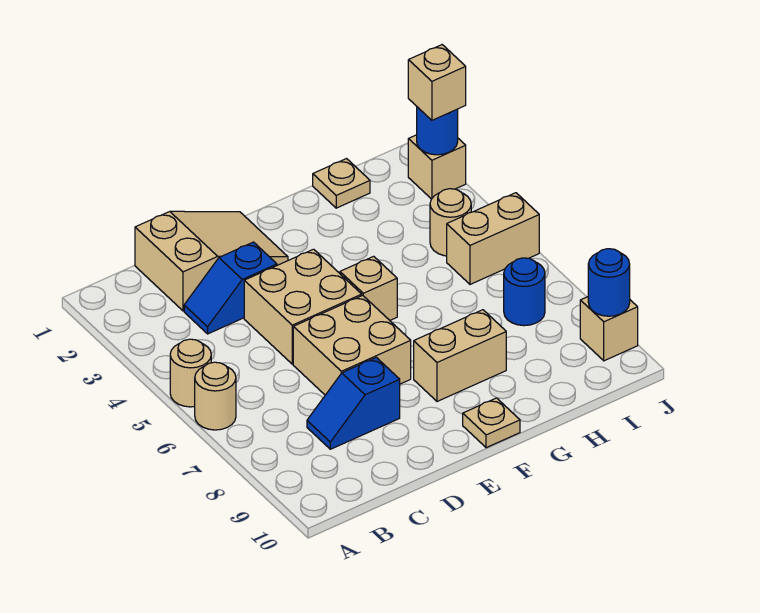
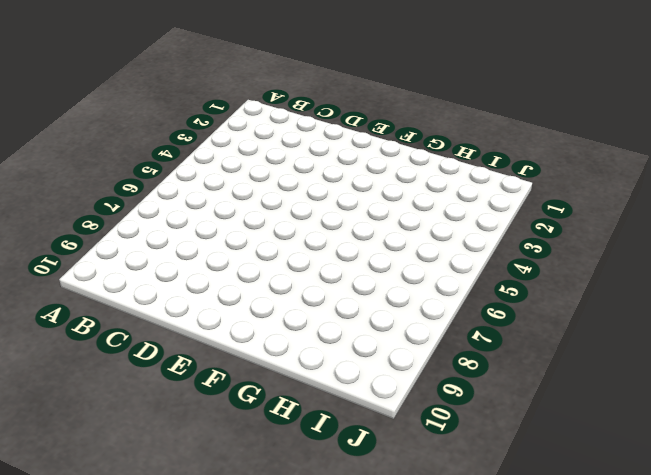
none -> tan round brick A5 level 1
none -> tan round brick A6 level 1
none -> tan slope C1:E2 level 1 top C

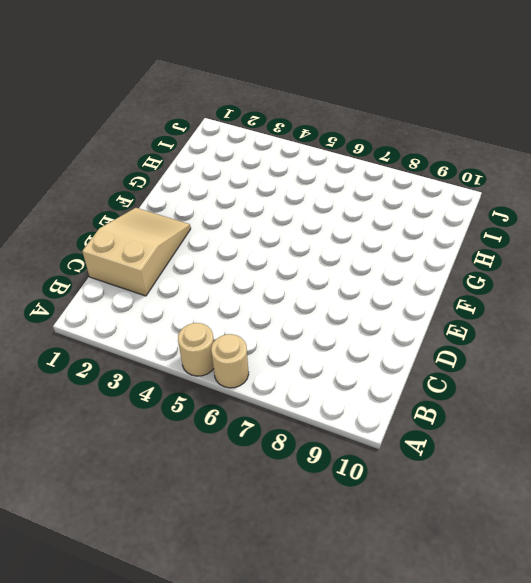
none -> blue slope C3:D3 level 1 top D
none -> blue slope C8:D8 level 1 top D
none -> tan brick D4:E5 level 1

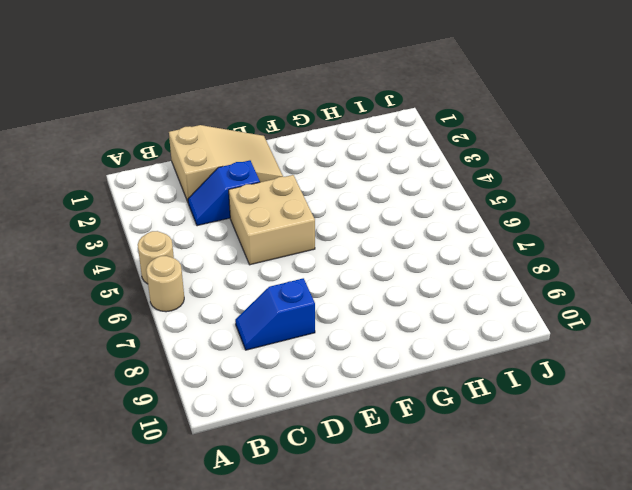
none -> tan brick D6:E7 level 1
none -> tan brick F5 level 1
none -> tan brick F8:G8 level 1

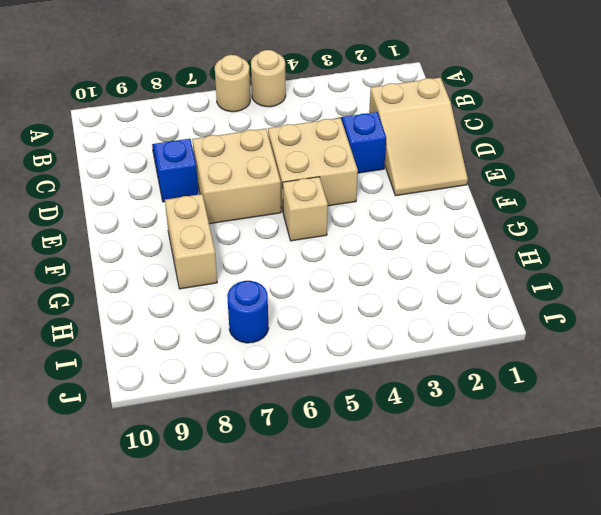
none -> tan plate F10 level 1
none -> tan plate H1 level 1
none -> tan round brick I4 level 1

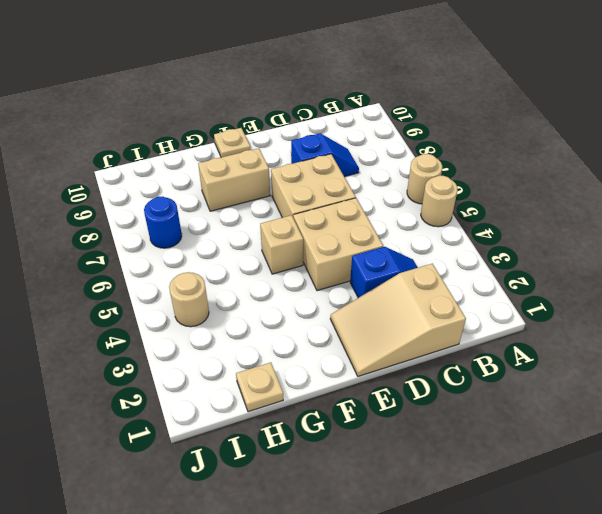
none -> tan brick I5:J5 level 1
none -> tan brick J2 level 1
none -> tan brick J9 level 1

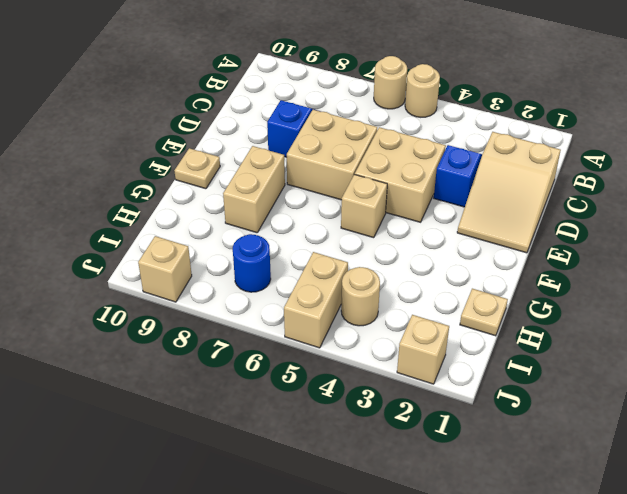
none -> blue round brick J2 level 2
none -> blue round brick J9 level 2
none -> tan brick J2 level 3

